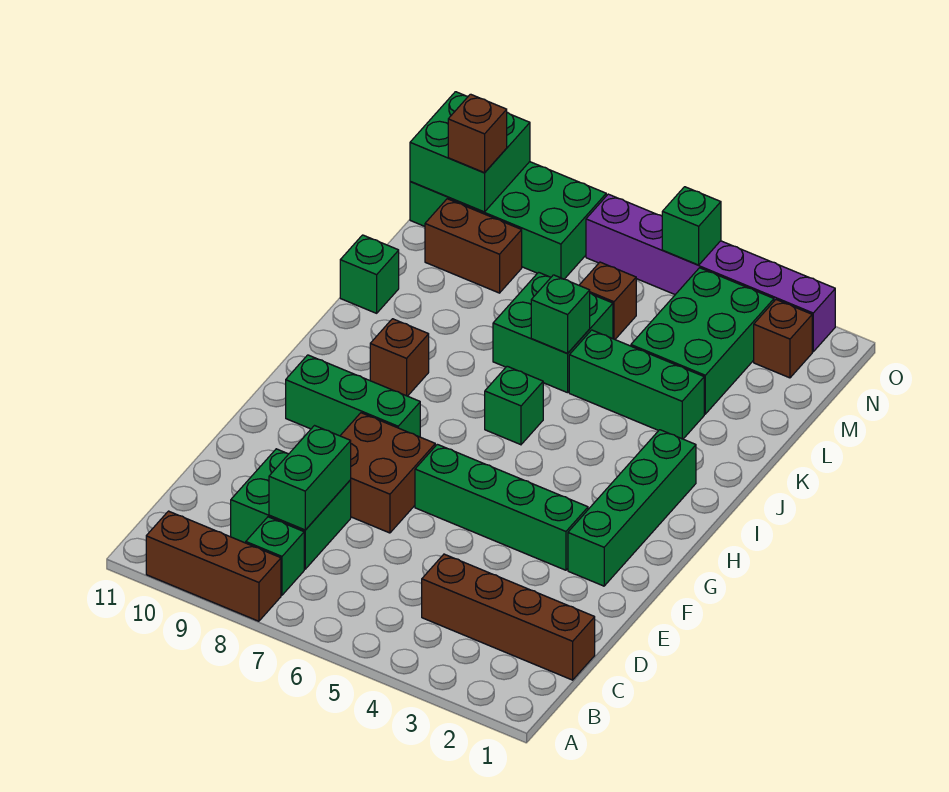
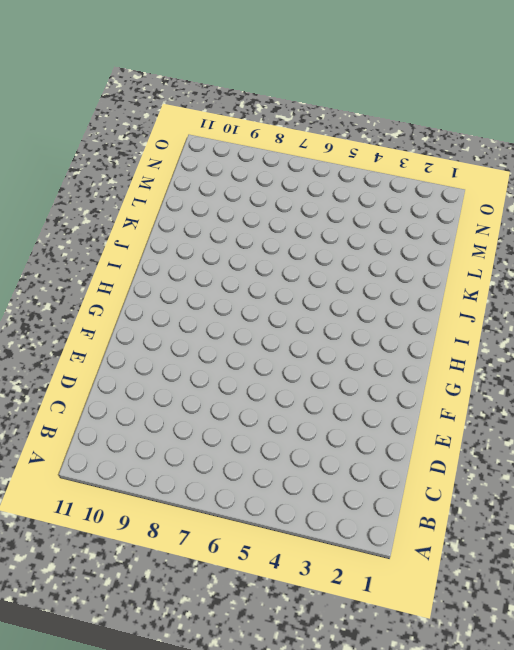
none -> brown brick A8:A10 level 1
none -> green brick B8 level 1
none -> brown brick C1:C4 level 1

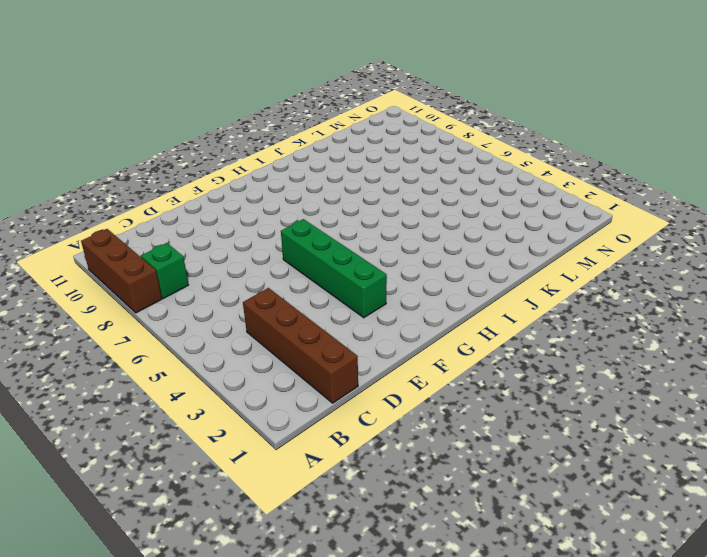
none -> green brick C8:D9 level 1
none -> brown brick E7:F8 level 1
none -> green brick F2:I2 level 1

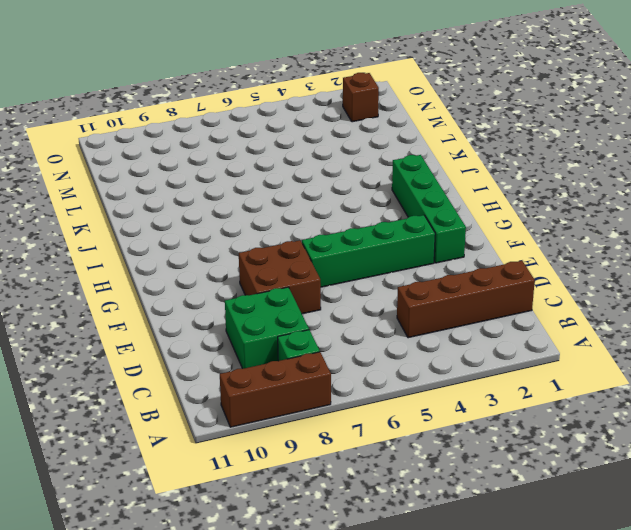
none -> green brick G8:G10 level 1
none -> green brick I6 level 1
none -> brown brick I9 level 1

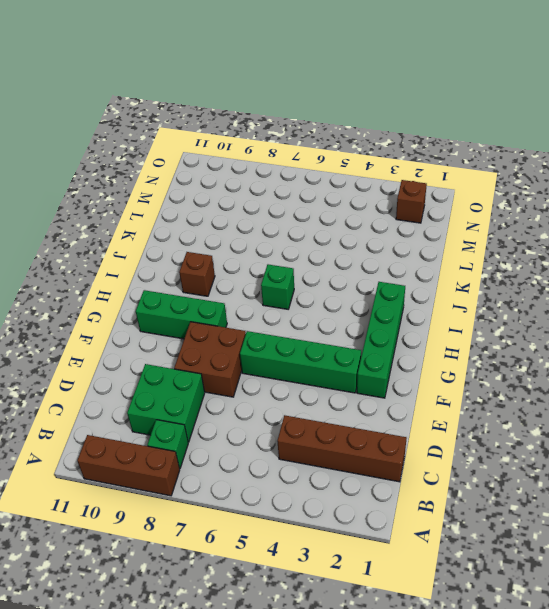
none -> green brick K3:K5 level 1
none -> green brick K6:L7 level 1
none -> green brick K11 level 1

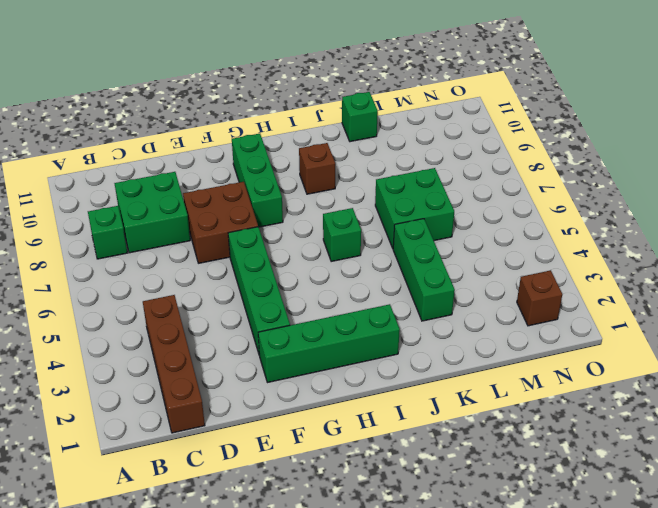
none -> brown brick A8:A10 level 1
none -> green brick L3:N4 level 1
none -> brown brick M6 level 1

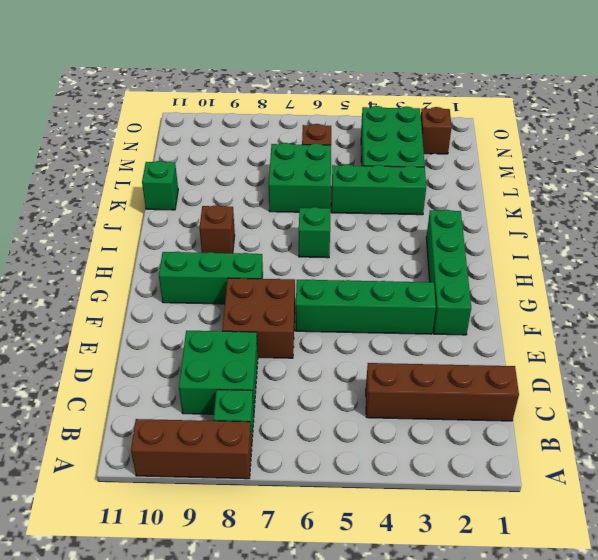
none -> brown brick M9:M10 level 1
none -> green brick N8:O11 level 1
none -> purple brick O2:O7 level 1

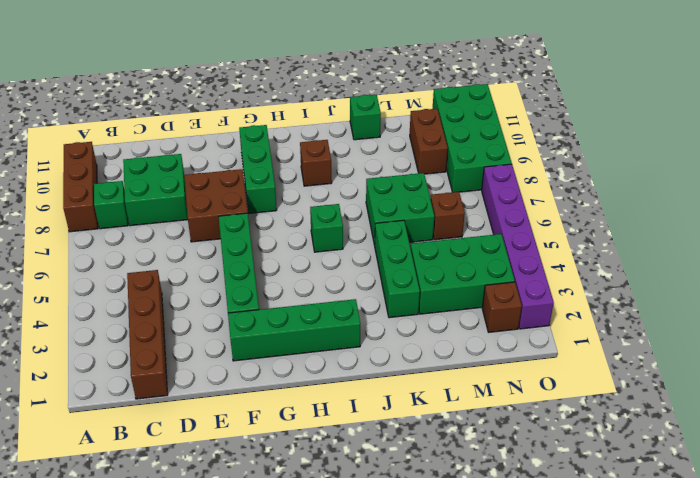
none -> green brick C8:D8 level 2
none -> green brick K6 level 2
none -> green brick N10:O11 level 2

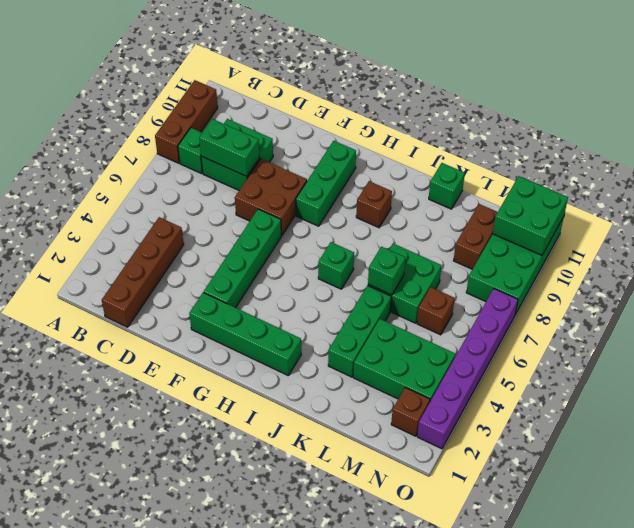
none -> green brick O5 level 2
none -> brown brick N10 level 3

